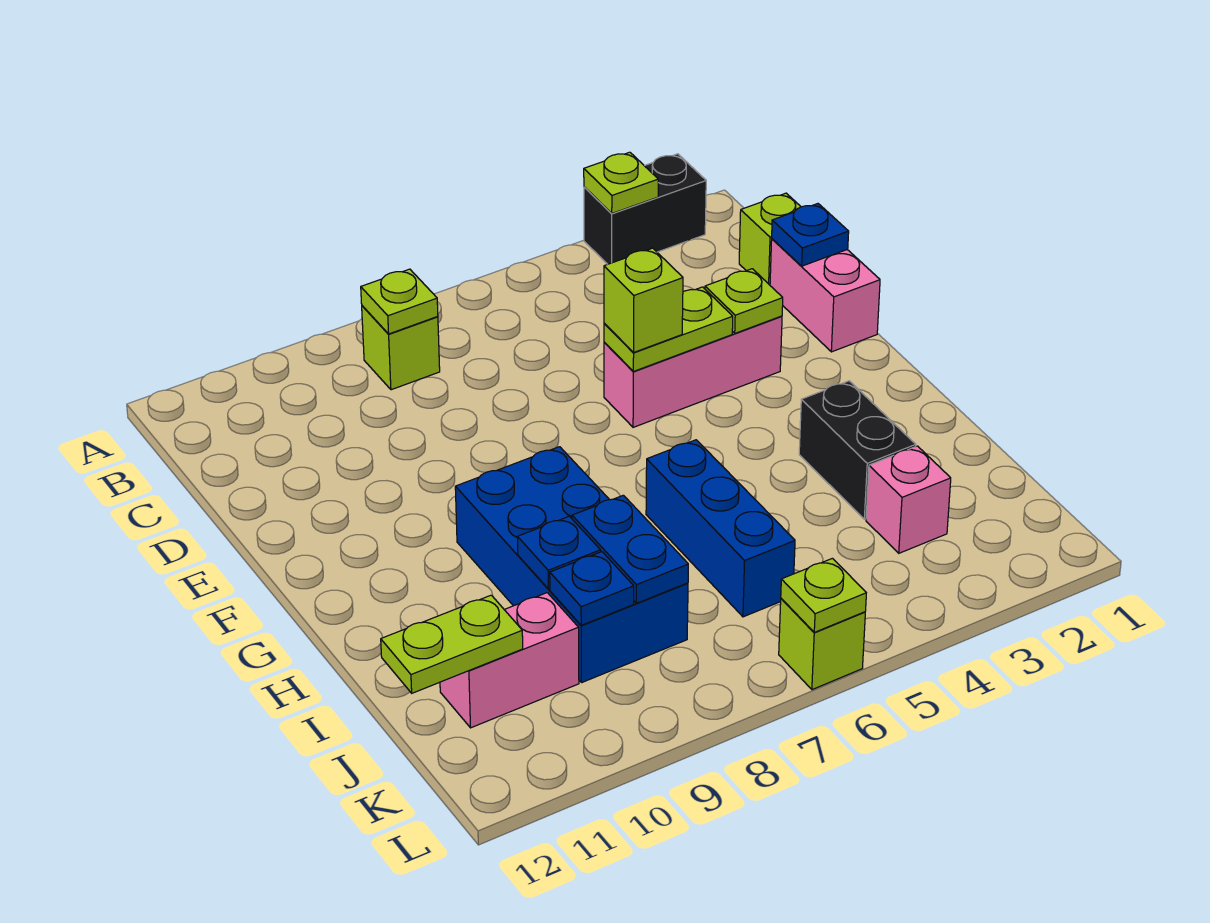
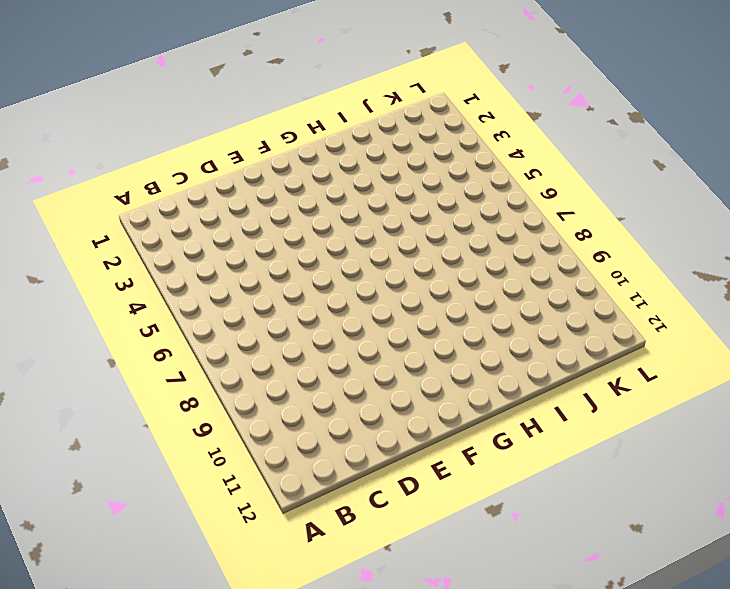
none -> black brick A2:A3 level 1
none -> lime brick B8 level 1
none -> lime brick C1 level 1

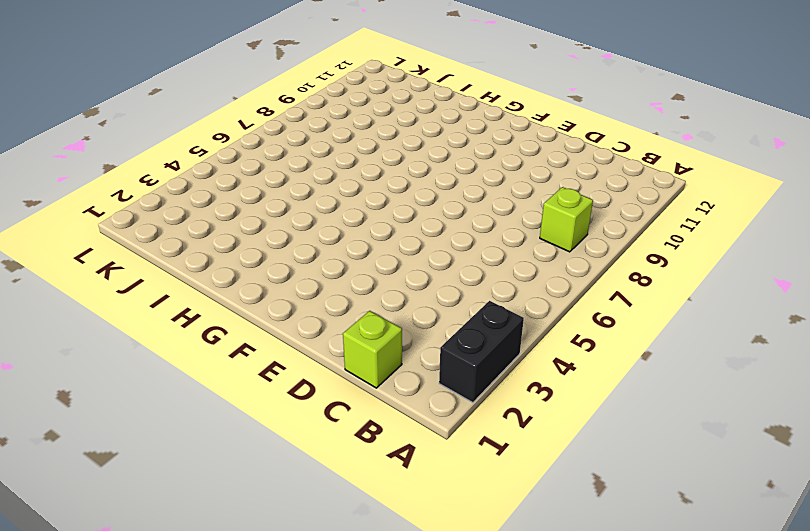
none -> pink brick D1:E1 level 1
none -> pink brick E3:E5 level 1
none -> blue brick G8:J9 level 1

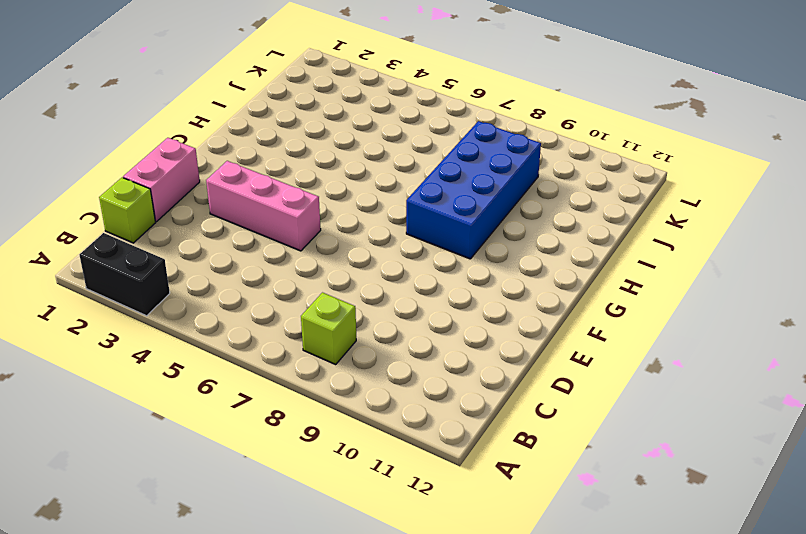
none -> black brick H3:I3 level 1
none -> blue brick H6:J6 level 1
none -> pink brick J3 level 1

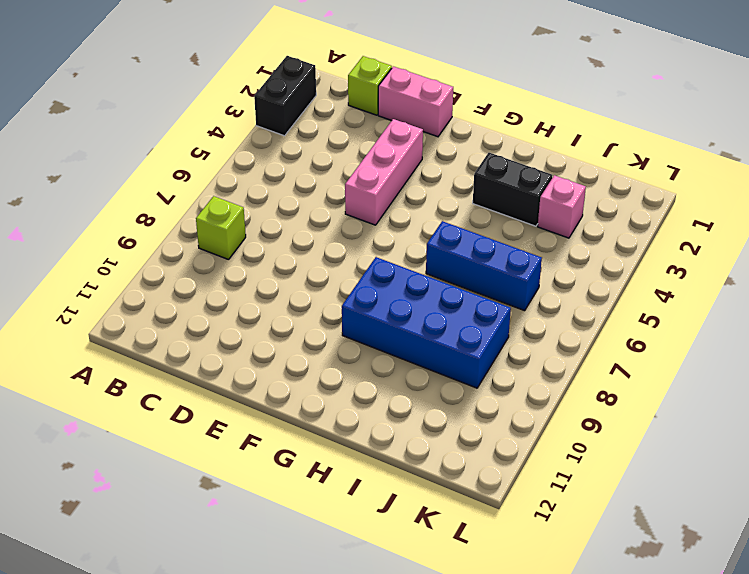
none -> pink brick J10:J11 level 1
none -> lime brick L6 level 1
none -> lime plate A3 level 2

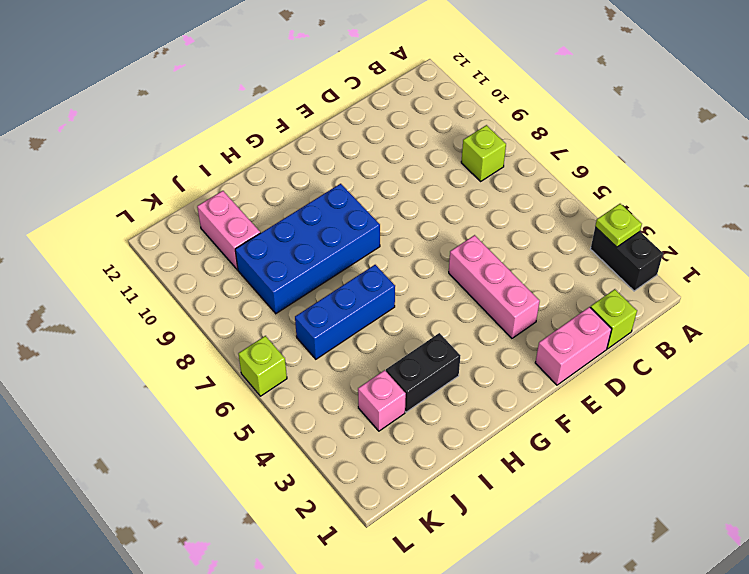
none -> lime plate B8 level 2
none -> blue plate D1 level 2
none -> lime plate E3 level 2

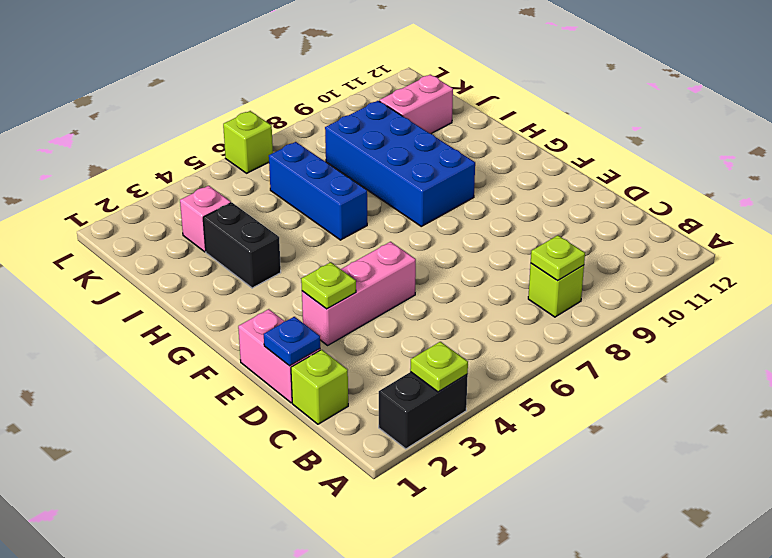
none -> lime plate E4:E5 level 2
none -> blue plate I8:J8 level 2
none -> blue plate I9 level 2

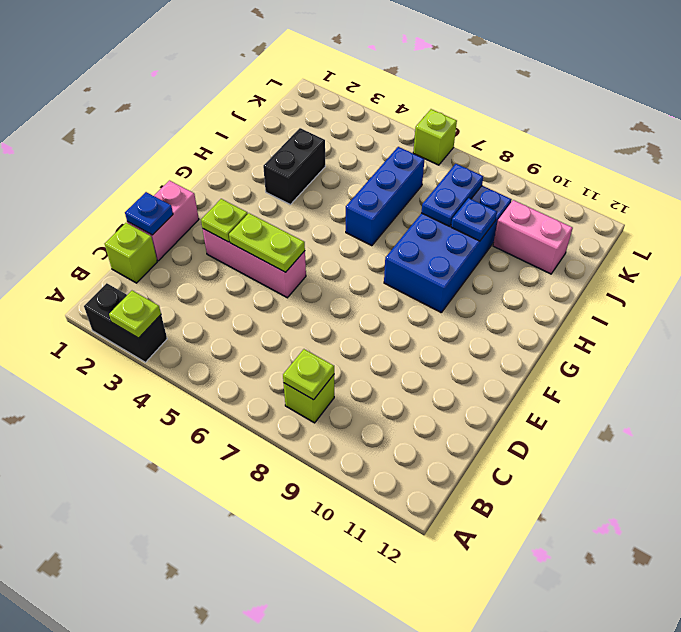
none -> pink brick J3 level 1
none -> blue plate J9 level 2
none -> lime plate J11:J12 level 2

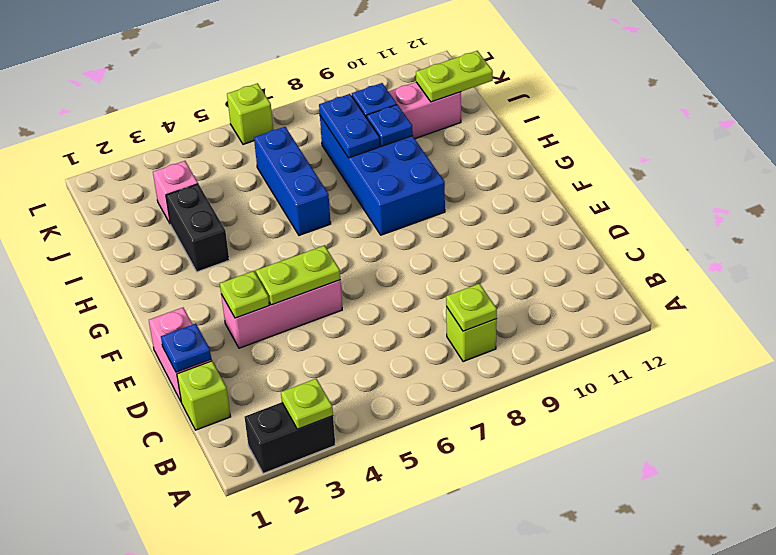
none -> lime plate L6 level 2
none -> lime brick E5 level 3

